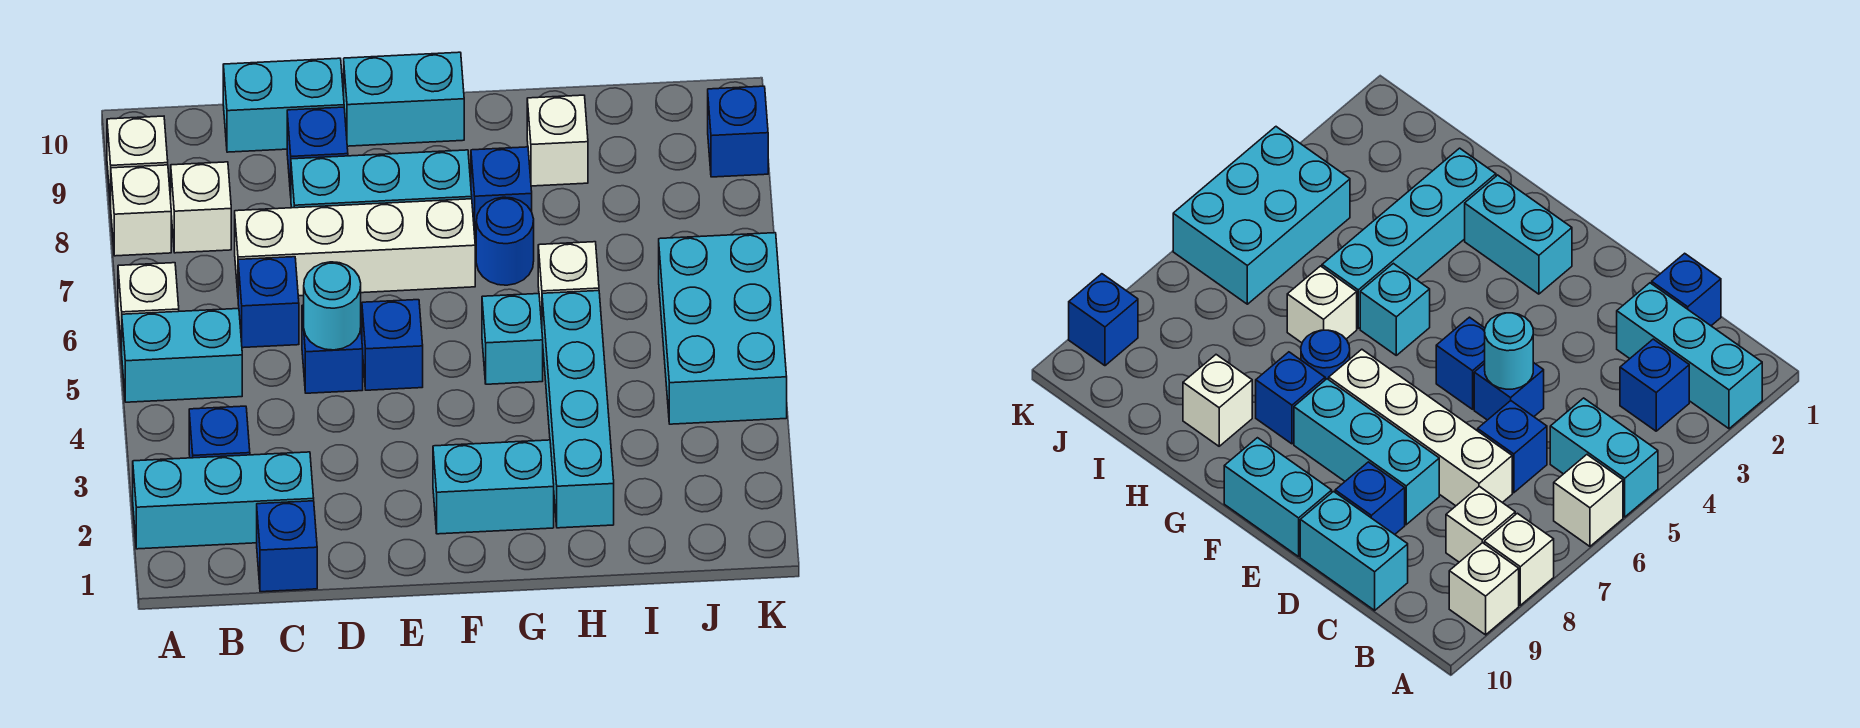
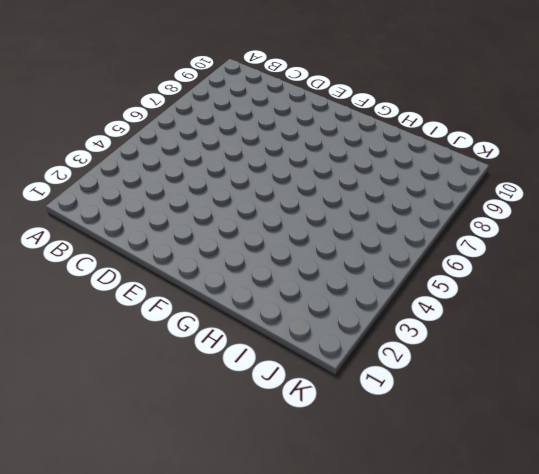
none -> cyan brick A2:C2 level 1
none -> cyan brick A5:B5 level 1
none -> white brick A6 level 1

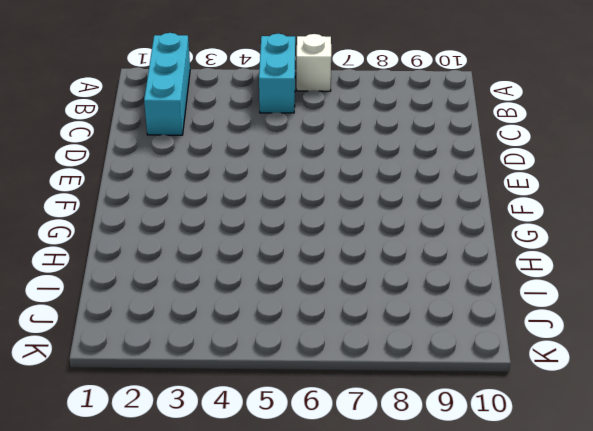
none -> white brick A8 level 1
none -> white brick A9 level 1
none -> blue brick B3 level 1

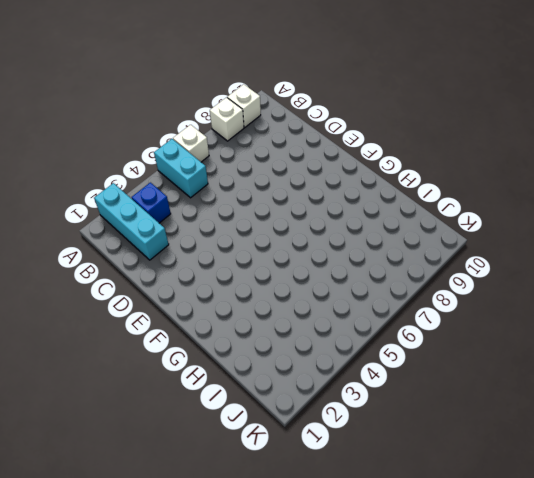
none -> white brick B8 level 1
none -> blue brick C1 level 1
none -> blue brick C6 level 1

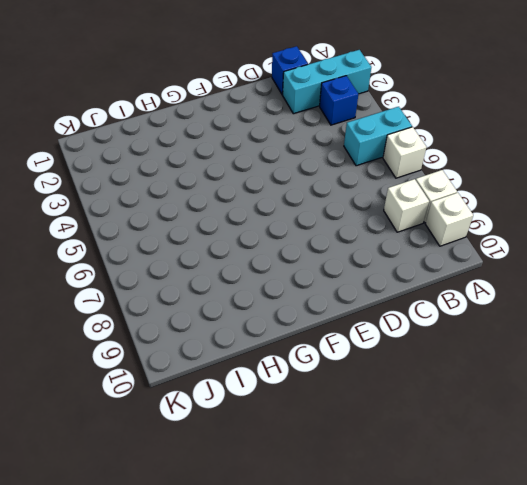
none -> blue brick C6 level 1
none -> white brick C7:F7 level 1
none -> cyan brick C10:D10 level 1

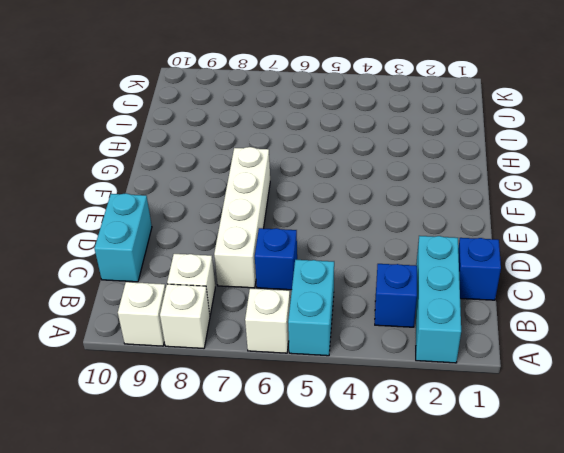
none -> blue brick D5 level 1
none -> cyan brick D8:F8 level 1
none -> blue brick D9 level 1

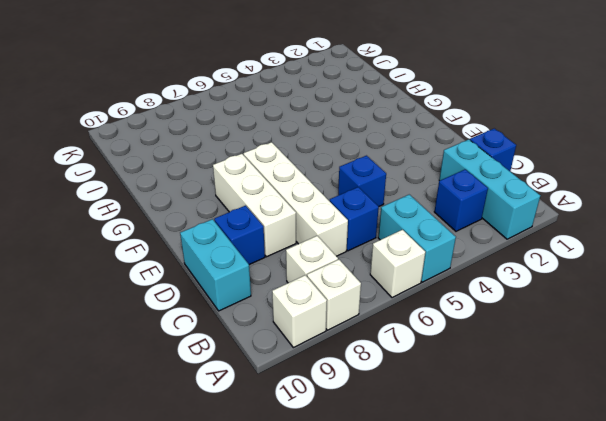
white brick D8:F8 level 1 -> cyan brick D8:F8 level 1
none -> blue brick E5 level 1
none -> cyan brick E10:F10 level 1
none -> cyan brick F2:G2 level 1

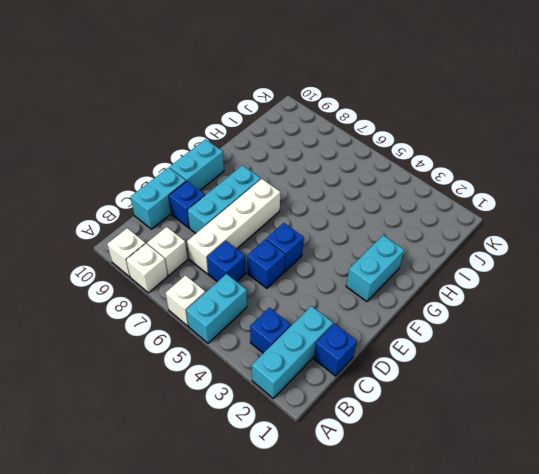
none -> cyan brick G5 level 1
none -> blue round brick G7 level 1
none -> blue brick G8 level 1

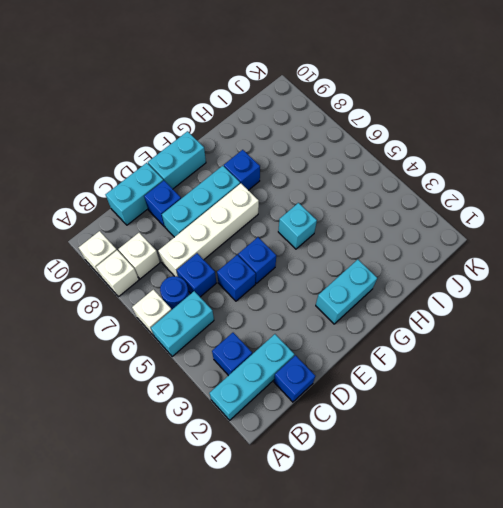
blue round brick B6 level 1 -> blue round brick G7 level 1
none -> cyan brick H2:H5 level 1
none -> white brick H6 level 1
none -> white brick H9 level 1

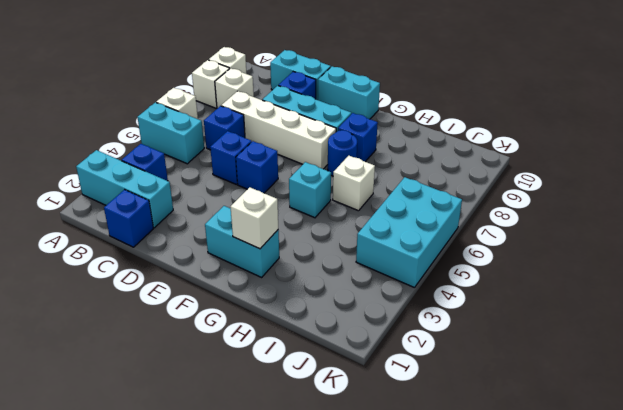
white brick G2 level 2 -> white brick H9 level 1
none -> cyan brick H2:H5 level 1
none -> blue brick K9 level 1
none -> cyan round brick D5 level 2

